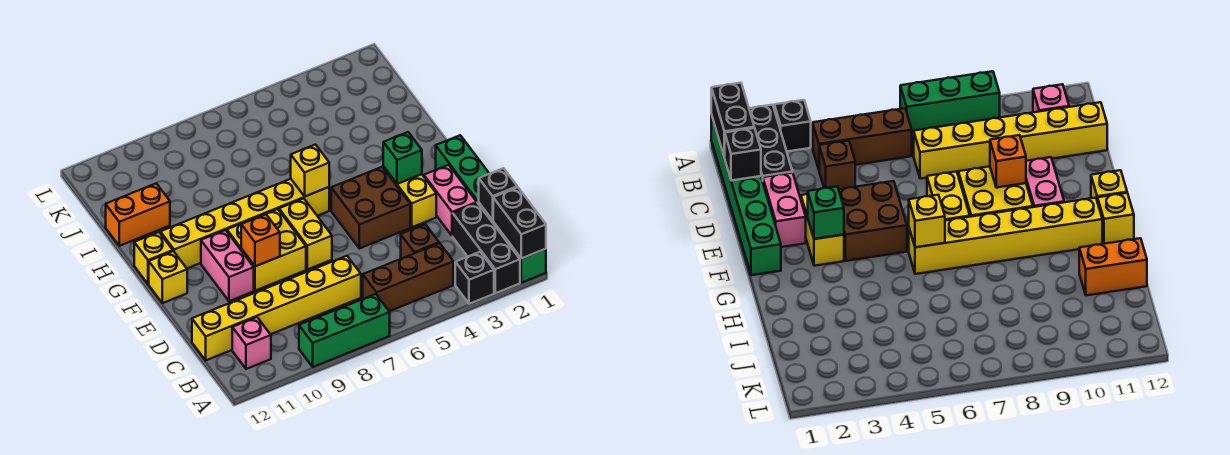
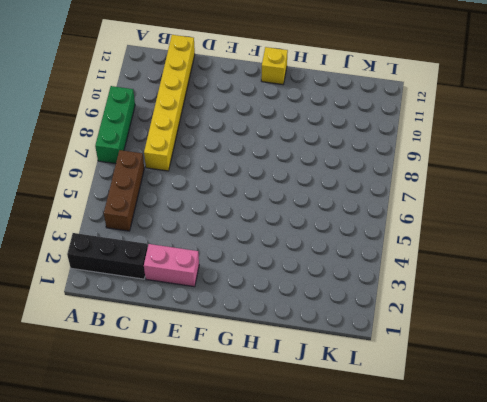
none -> green brick A1:F1 level 1
none -> black brick A3 level 1
none -> pink brick B11 level 1

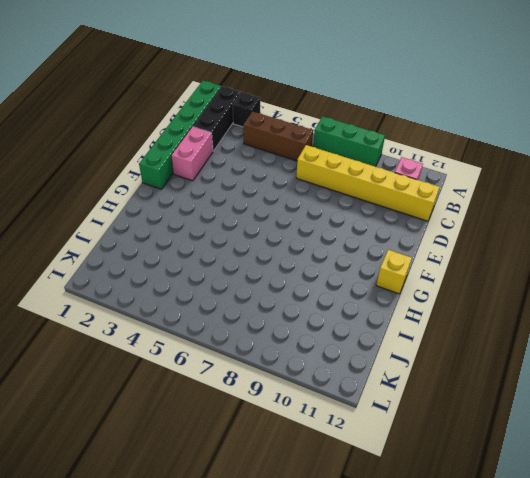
none -> brown brick C4 level 1
none -> yellow brick E3:F3 level 1
none -> brown brick E4:F5 level 1

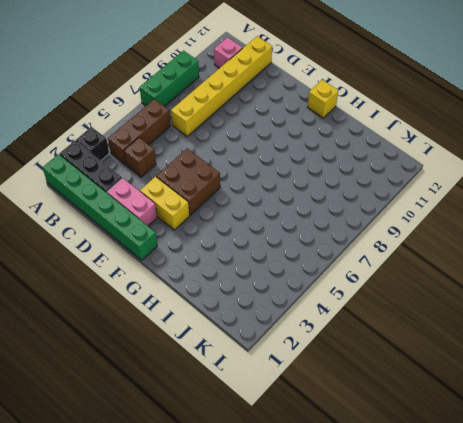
none -> yellow brick E7:F7 level 1
none -> yellow brick E8:F9 level 1
none -> pink brick E10:F10 level 1

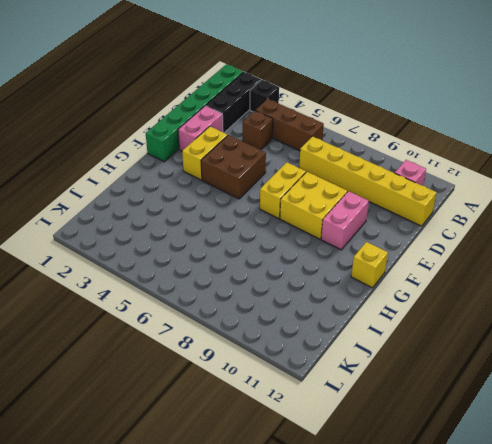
none -> green brick A7:A9 level 1
none -> yellow brick F12 level 1
none -> yellow brick G6:G11 level 1

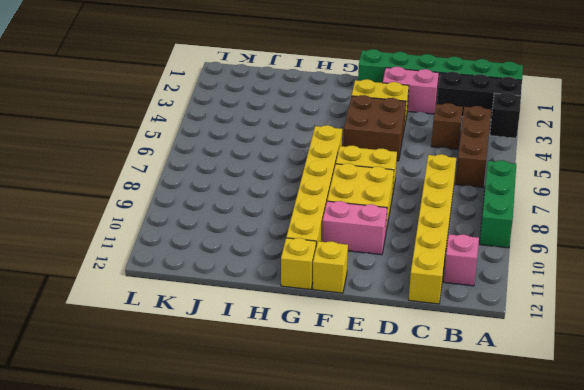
none -> orange brick I11:I12 level 1
none -> black brick A1:B1 level 2
none -> black brick C1 level 2

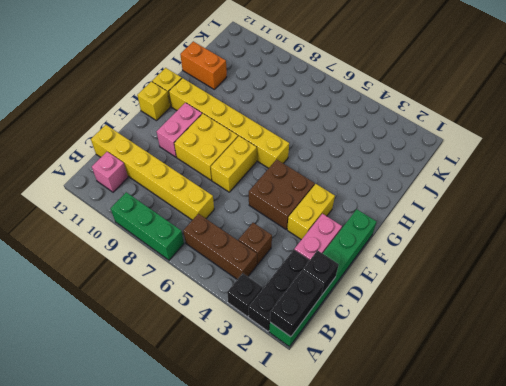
none -> orange brick E9 level 2
none -> green brick F3 level 2
none -> yellow brick G6 level 2

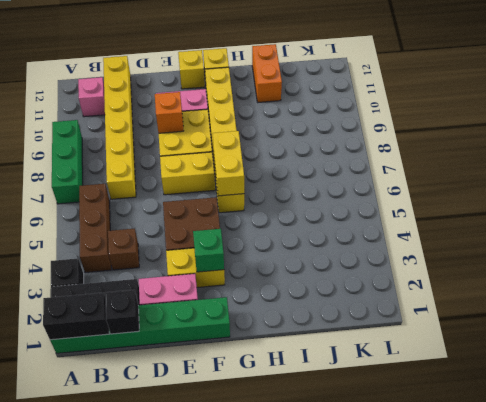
yellow brick G6:G7 level 2 -> yellow brick G6 level 2

